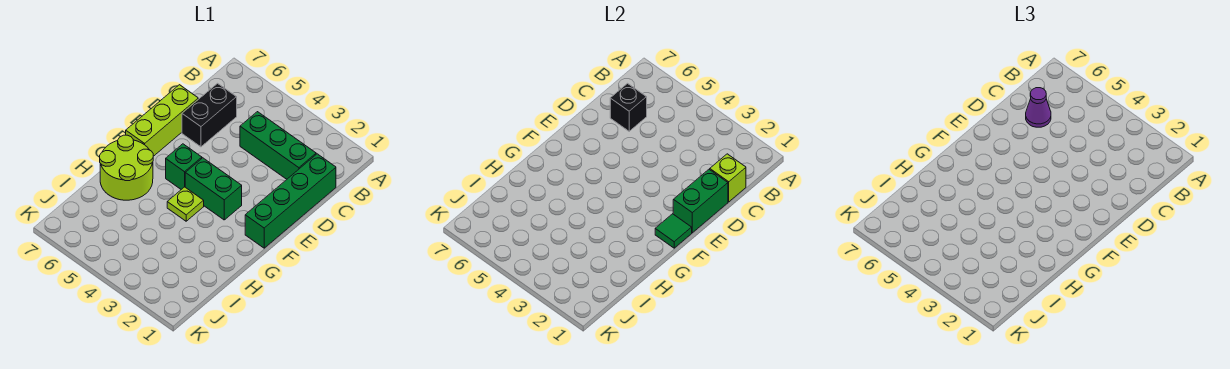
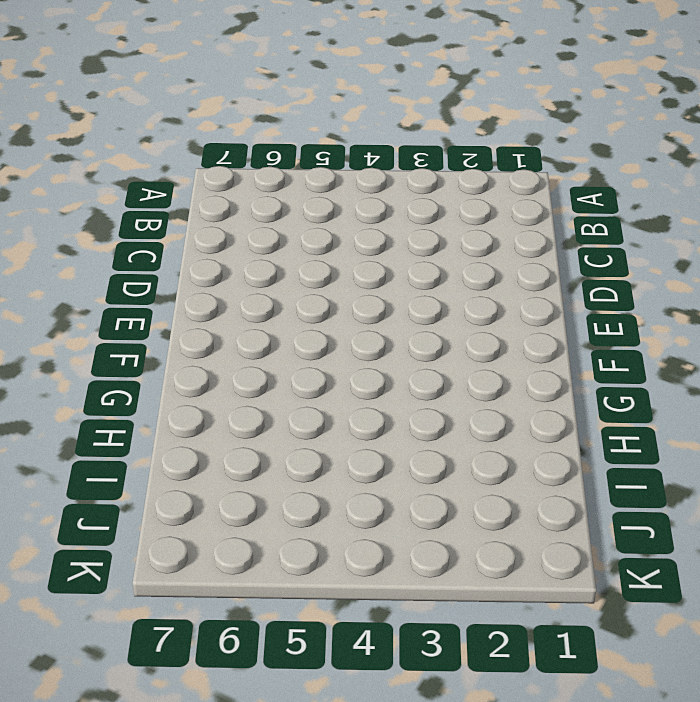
none -> green brick C1:F1 level 1
none -> green brick C2:C4 level 1
none -> black brick C6:D6 level 1

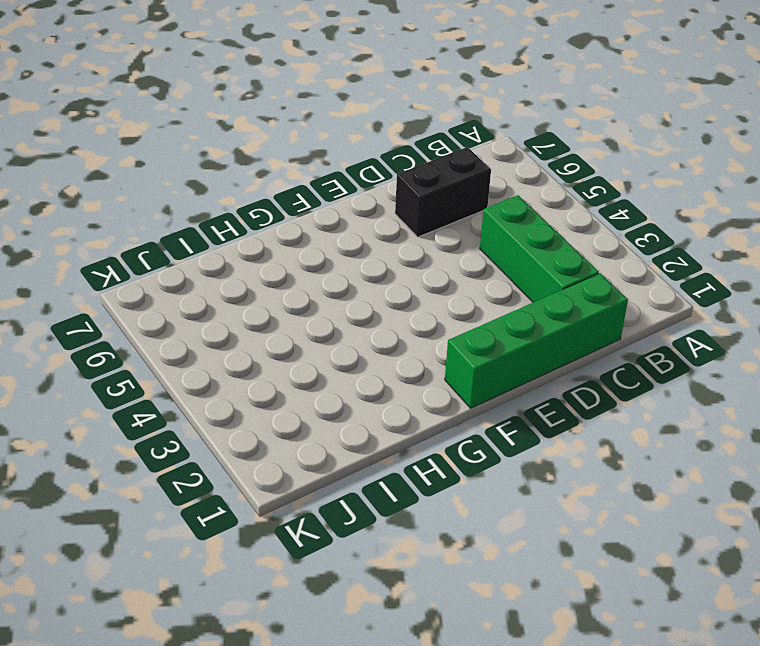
none -> lime brick D7:F7 level 1
none -> green brick F3:F4 level 1
none -> green brick F5 level 1

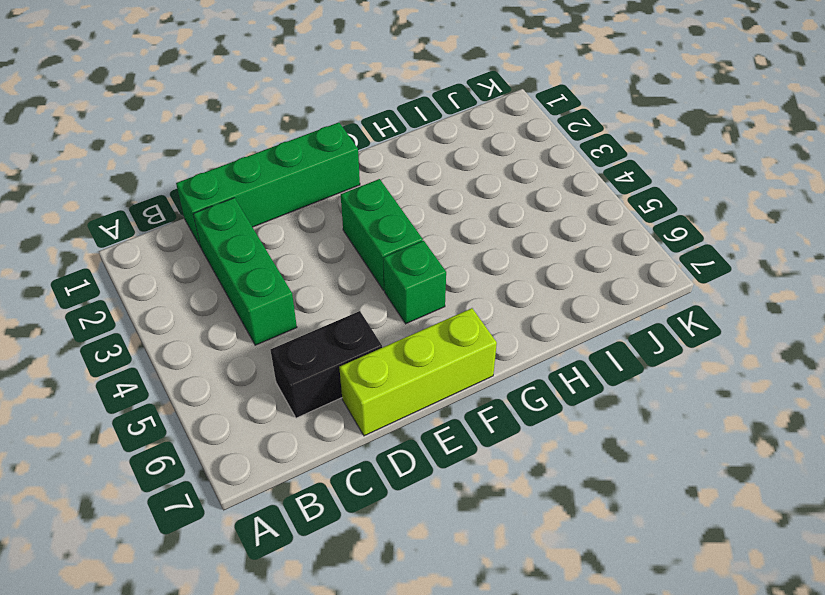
none -> lime plate G4 level 1
none -> lime round brick G6:H7 level 1
none -> lime brick C1 level 2

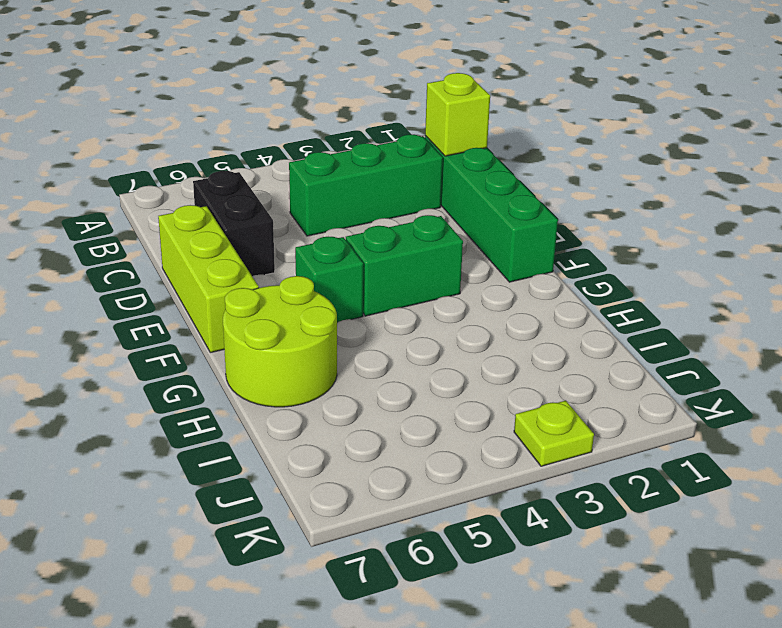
lime plate K3 level 1 -> lime plate G4 level 1
none -> black brick C6 level 2
none -> green brick D1:E1 level 2
none -> green tile F1 level 2

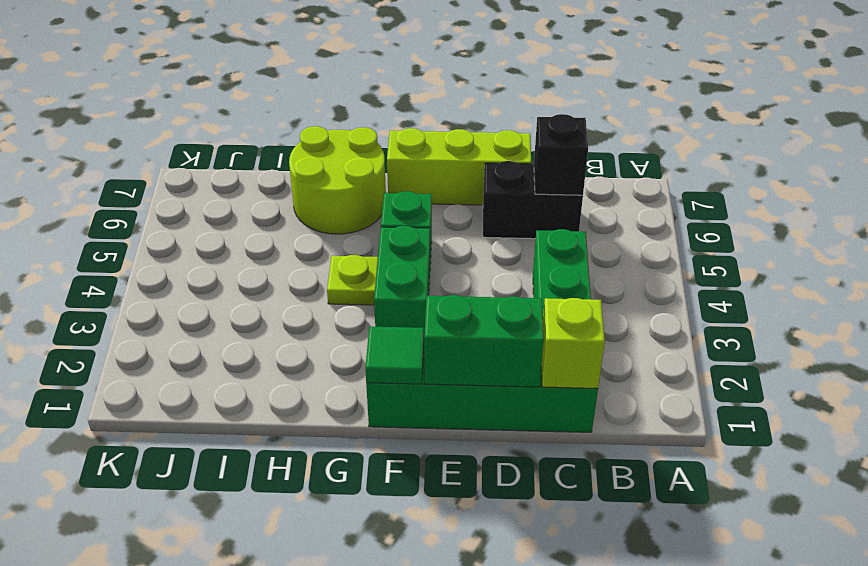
none -> purple cone C6 level 3

